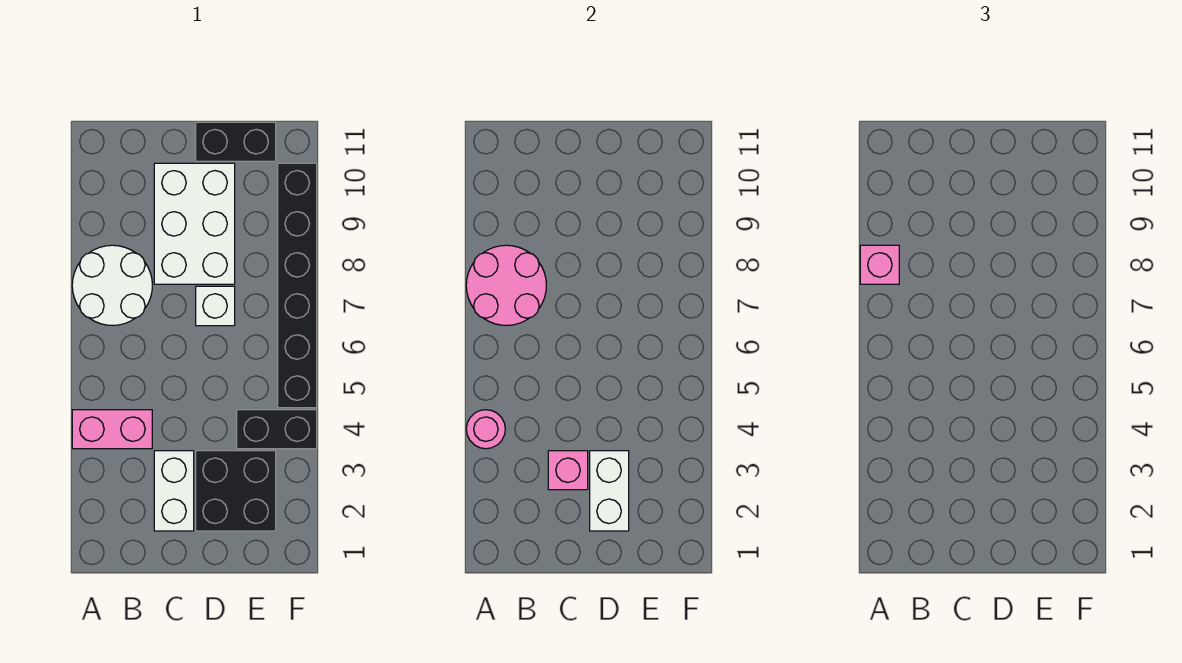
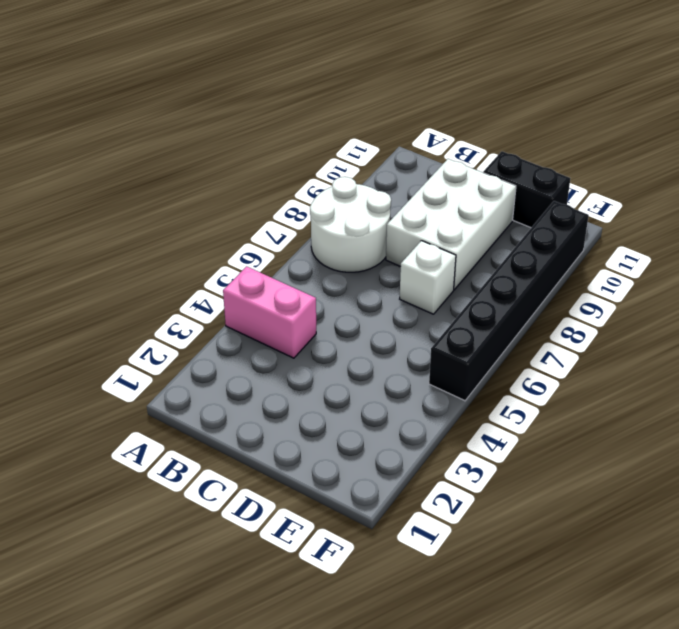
none -> white brick C2:C3 level 1
none -> black brick D2:E3 level 1
none -> black brick E4:F4 level 1

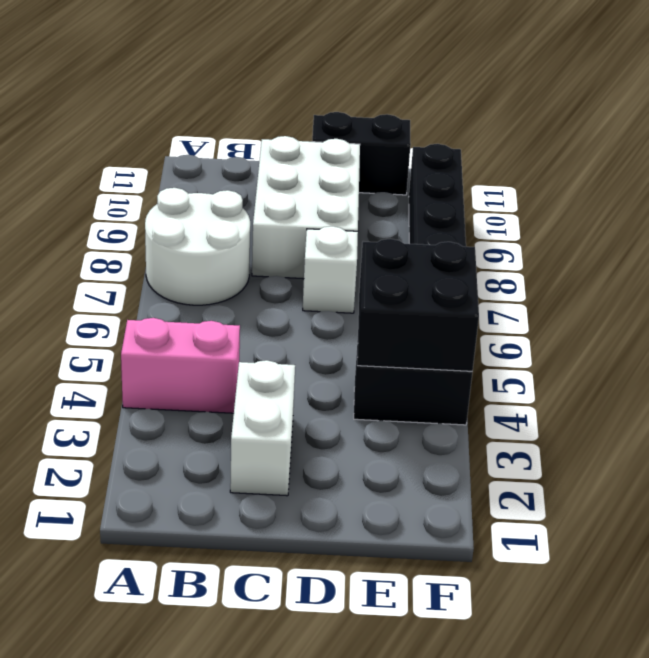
black brick E4:F5 level 2 -> black brick D2:E3 level 1
none -> pink round brick A4 level 2
none -> pink round brick A7:B8 level 2
none -> pink brick C3 level 2

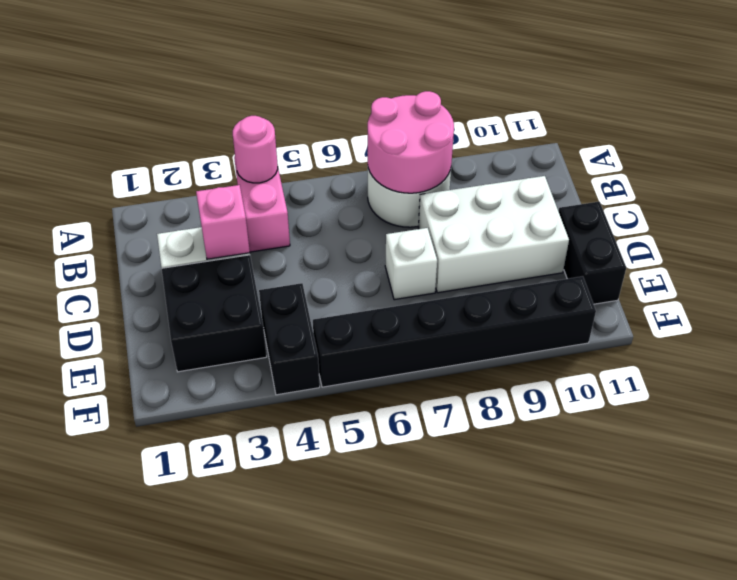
none -> white brick D2:D3 level 2
none -> pink brick A8 level 3

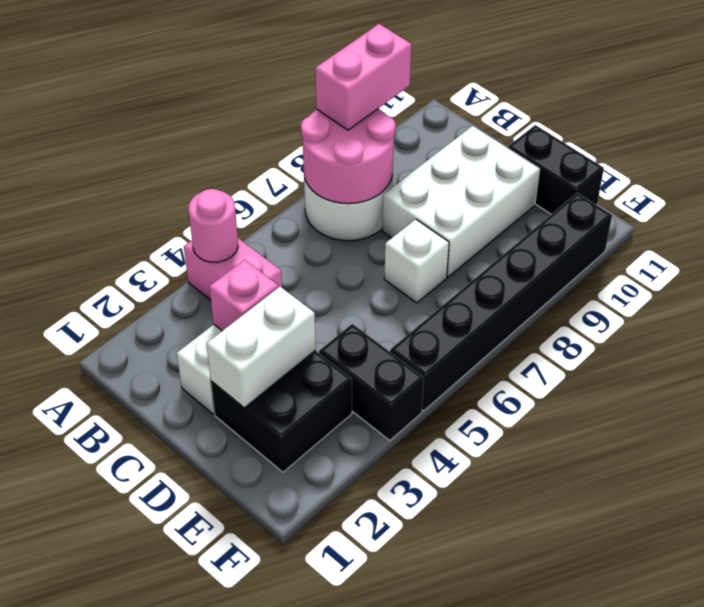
pink brick A8:A9 level 3 -> pink brick A8 level 3

